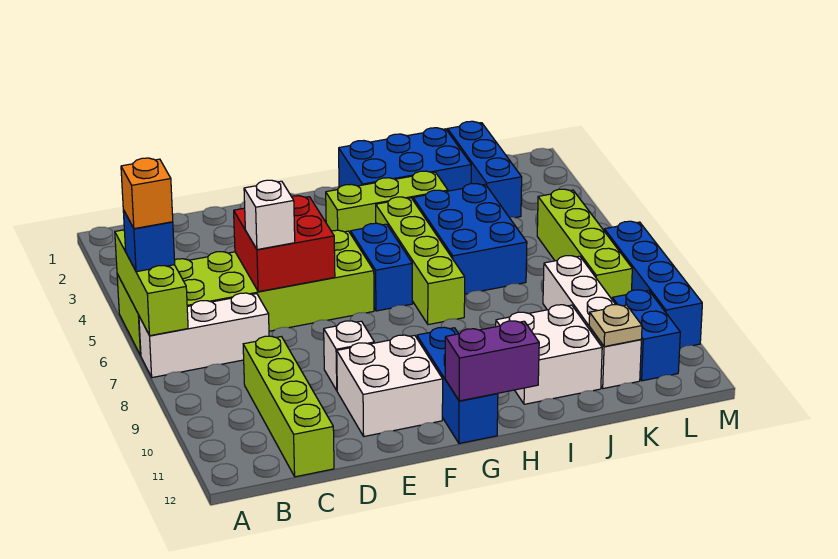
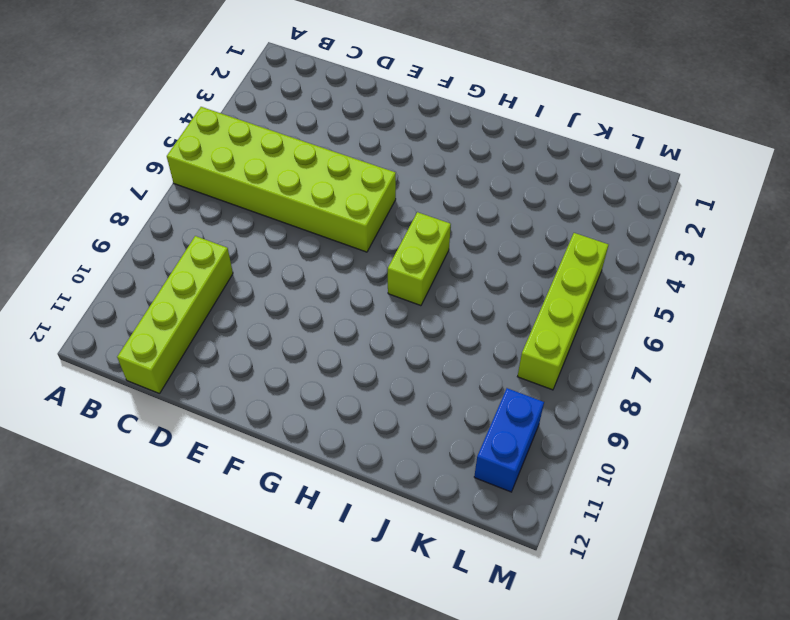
lime brick H6:H7 level 1 -> lime brick H4:H7 level 1
none -> white brick A7:C7 level 1
none -> white brick E9 level 1
none -> white brick E10:F11 level 1

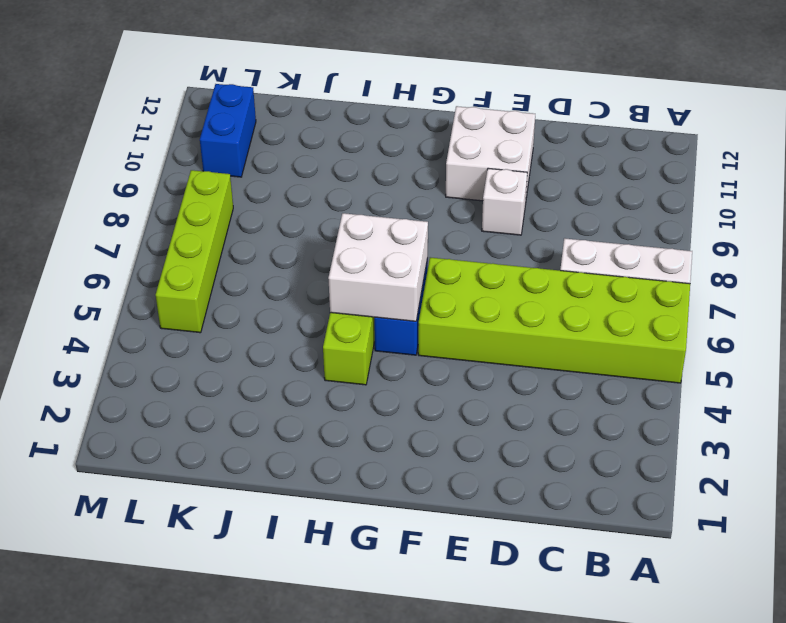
white brick G5:H6 level 2 -> white brick I10:J11 level 1
none -> lime brick C9:C12 level 1
none -> lime brick G3:I3 level 1
none -> blue brick G10:G12 level 1

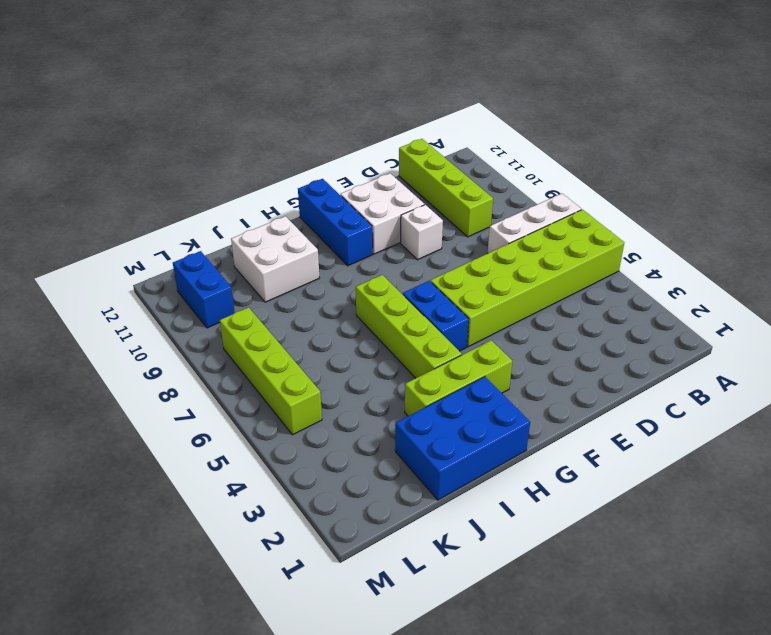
none -> blue brick I4:J6 level 1
none -> blue brick K1:K3 level 1
none -> white brick K8:K11 level 1

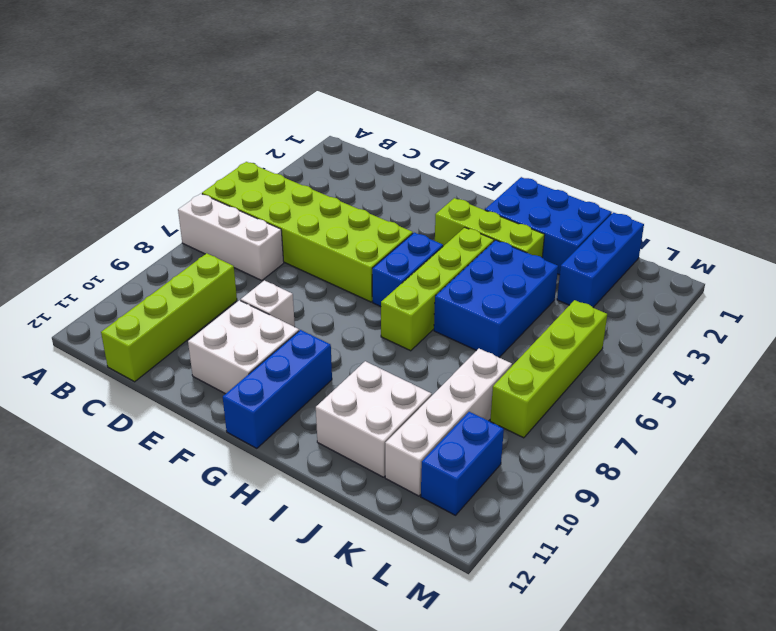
none -> blue brick M7:M10 level 1
none -> lime brick A5:A7 level 2
none -> red brick D5:E6 level 2

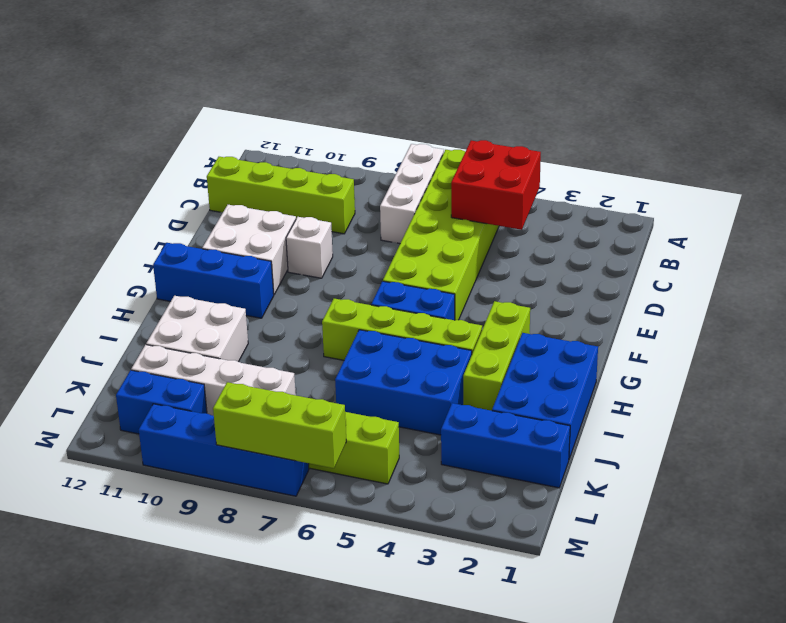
red brick B4:C5 level 2 -> red brick D5:E6 level 2
lime brick M6:M8 level 2 -> lime brick A5:A7 level 2
none -> purple brick G12:H12 level 2
none -> tan plate K11 level 2
none -> blue brick A6 level 3

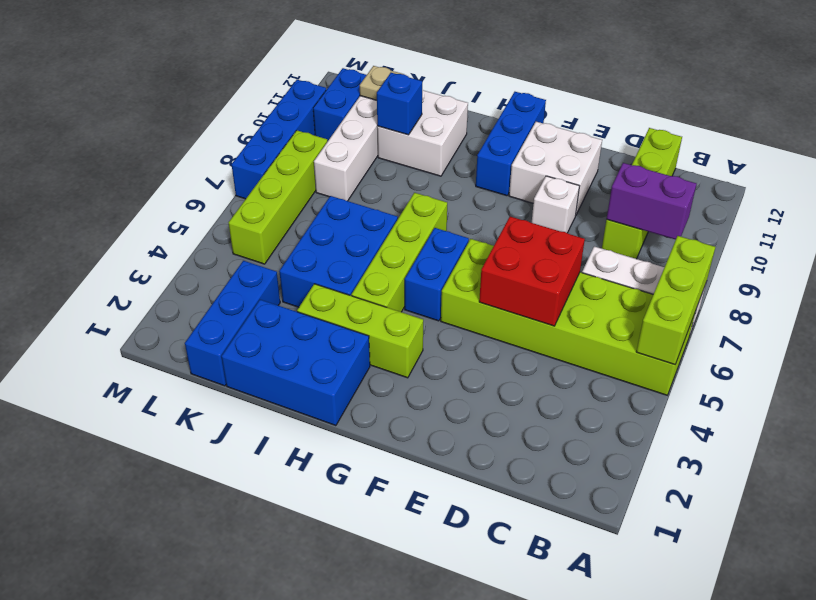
purple brick B9:C9 level 2 -> purple brick G12:H12 level 2
blue brick J10 level 2 -> blue brick A6 level 3
none -> white brick D6 level 3
none -> orange brick A6 level 4

